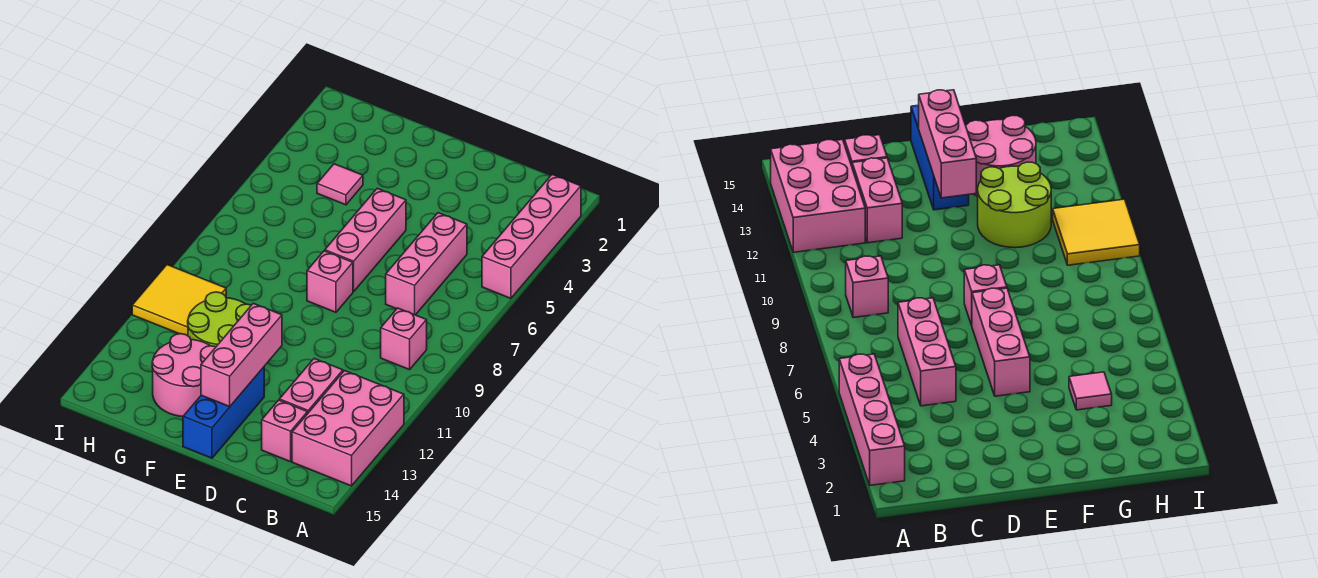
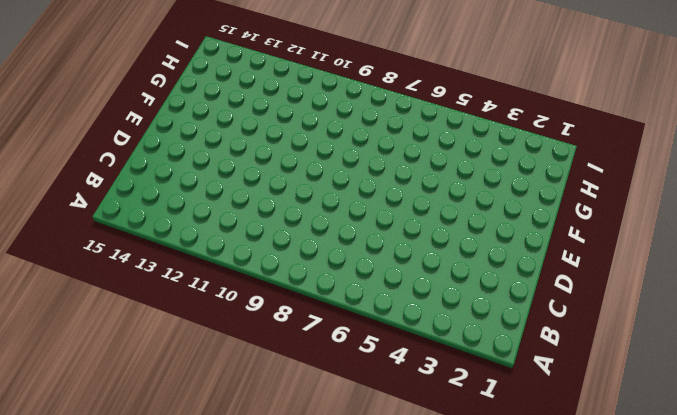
none -> pink brick A2:A5 level 1
none -> pink brick A12:B14 level 1
none -> pink brick B9 level 1

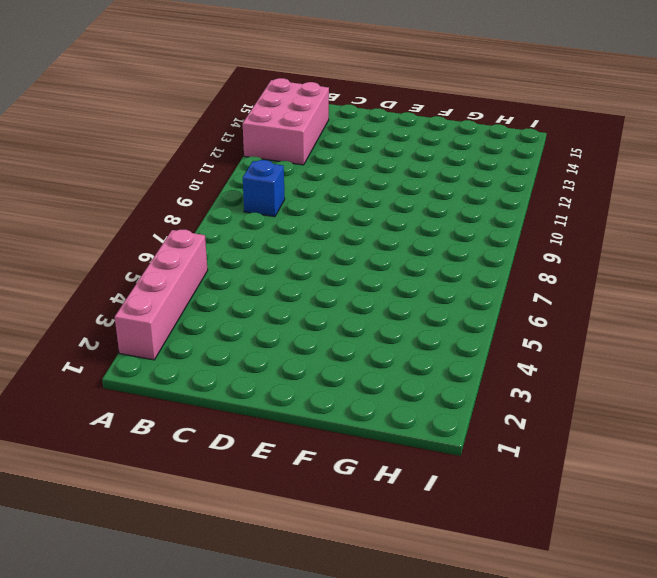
blue brick B9 level 1 -> pink brick B9 level 1
none -> pink brick C5:C7 level 1
none -> pink brick C12:C13 level 1
none -> pink brick C14 level 1

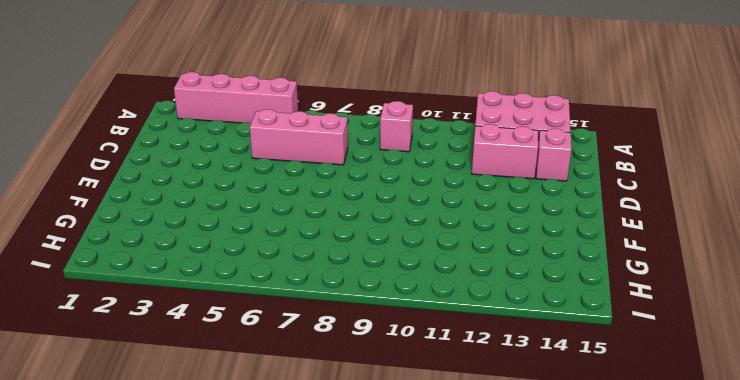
none -> pink brick E5:E7 level 1
none -> pink brick E8 level 1
none -> blue brick E13:E15 level 1

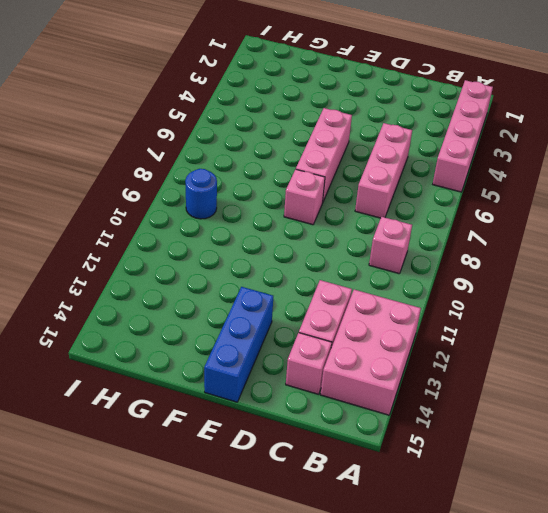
blue round brick H9 level 1 -> none
none -> lime round brick F11:G12 level 1
none -> pink round brick F13:G14 level 1
none -> pink tile G4 level 1

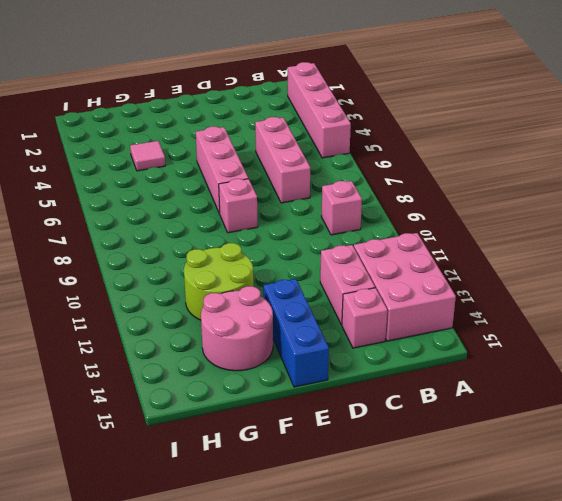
none -> yellow tile H10:I11 level 1
none -> pink brick E12:E14 level 2

